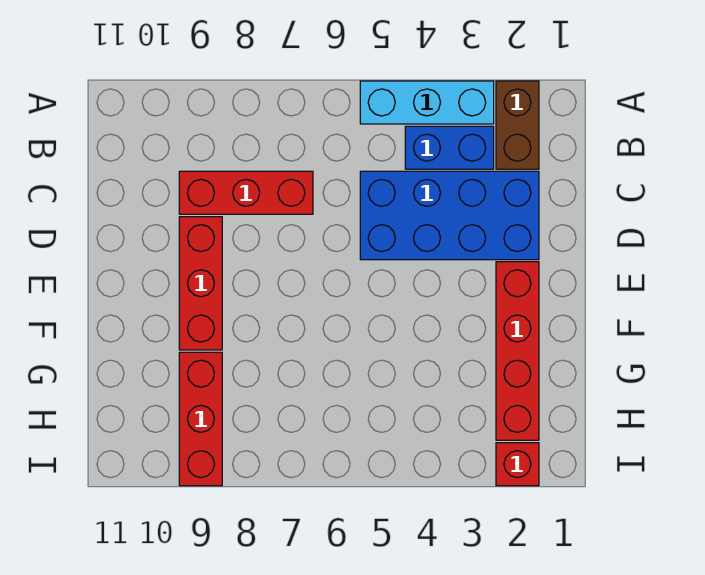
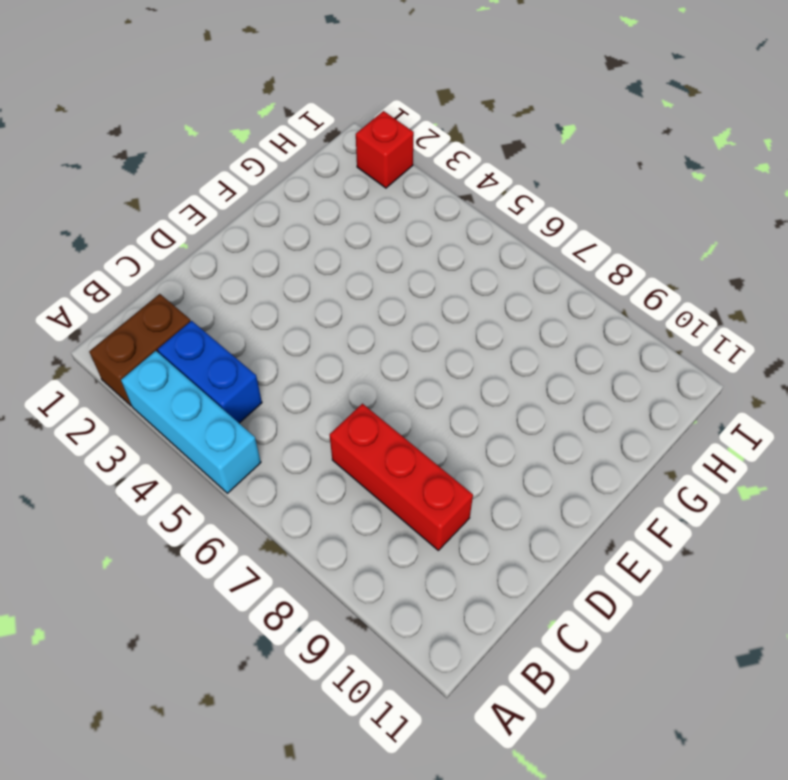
none -> blue brick C2:D5 level 1
none -> red brick D9:F9 level 1

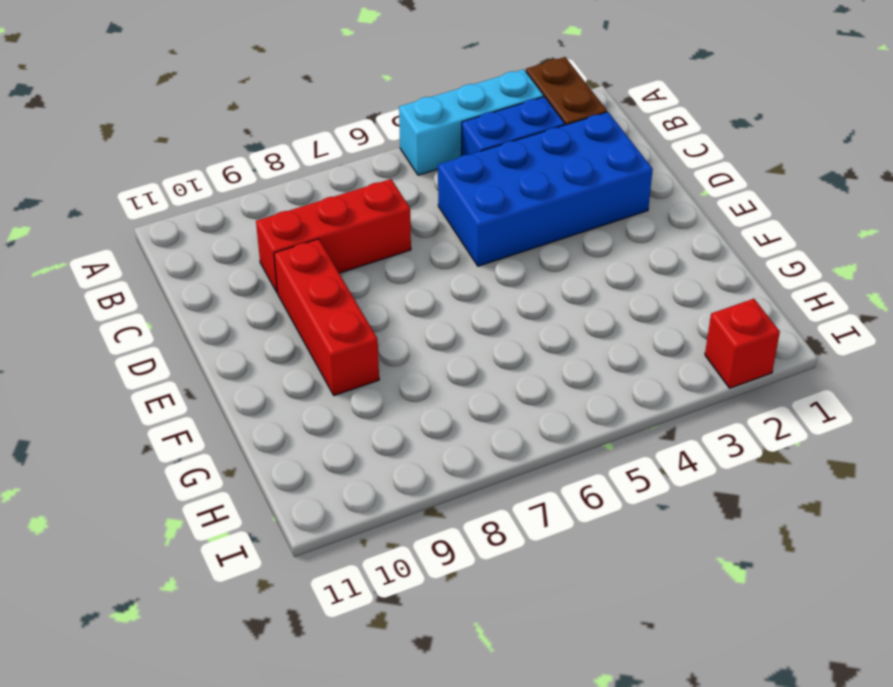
none -> red brick E2:H2 level 1
none -> red brick G9:I9 level 1

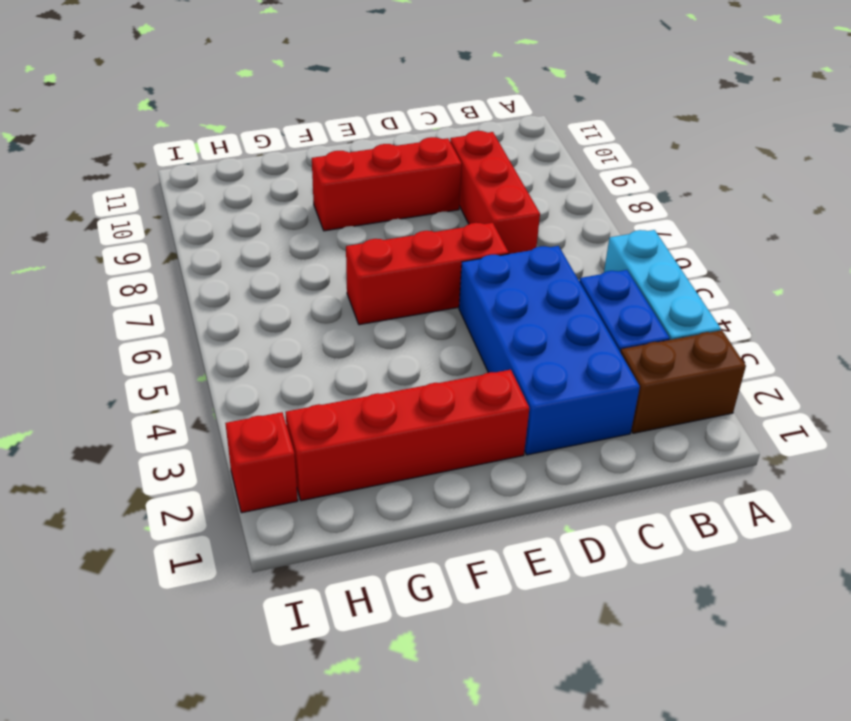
red brick D6:F6 level 1 -> red brick G9:I9 level 1

